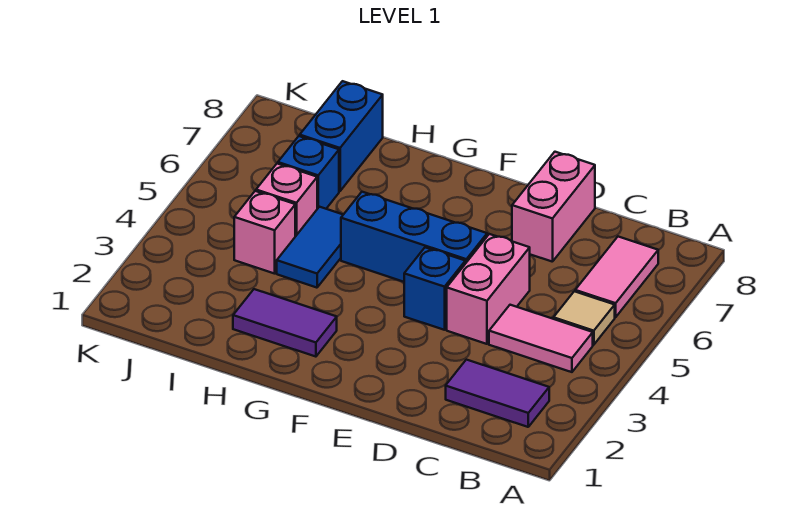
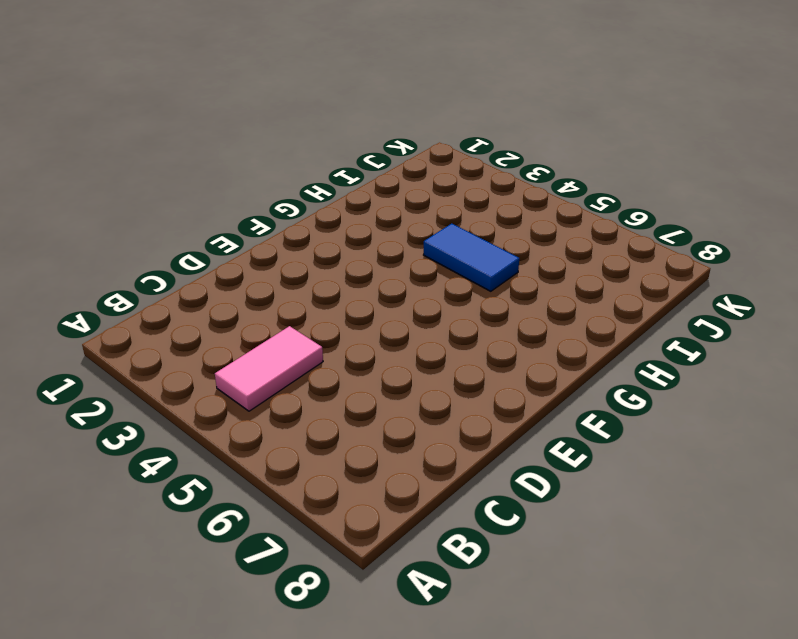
none -> purple tile B2:C2 level 1
none -> tan tile B5 level 1
none -> pink tile B6:B7 level 1

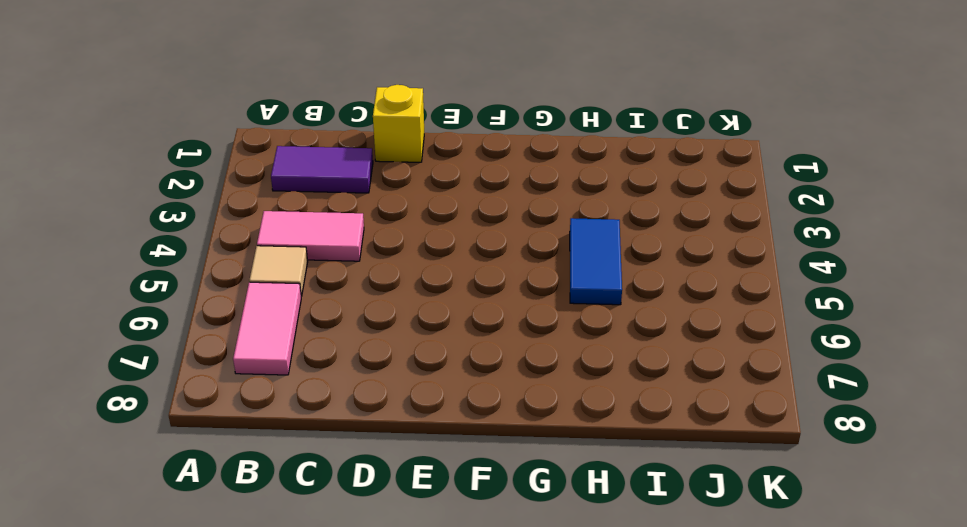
yellow brick D1 level 1 -> none
none -> pink brick D4:D5 level 1
none -> pink brick D7:D8 level 1
none -> blue brick E4 level 1

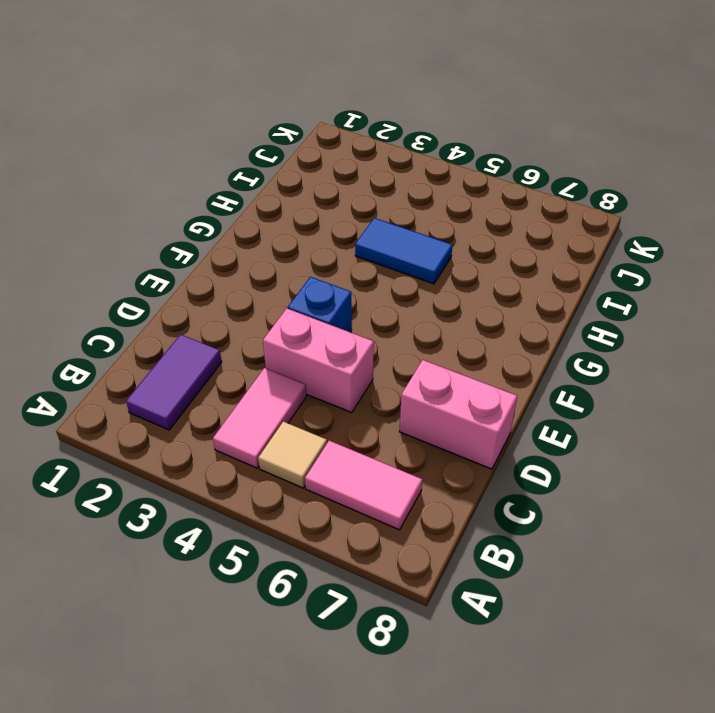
none -> blue brick E5:G5 level 1
none -> purple tile G2:H2 level 1
none -> pink brick I4 level 1

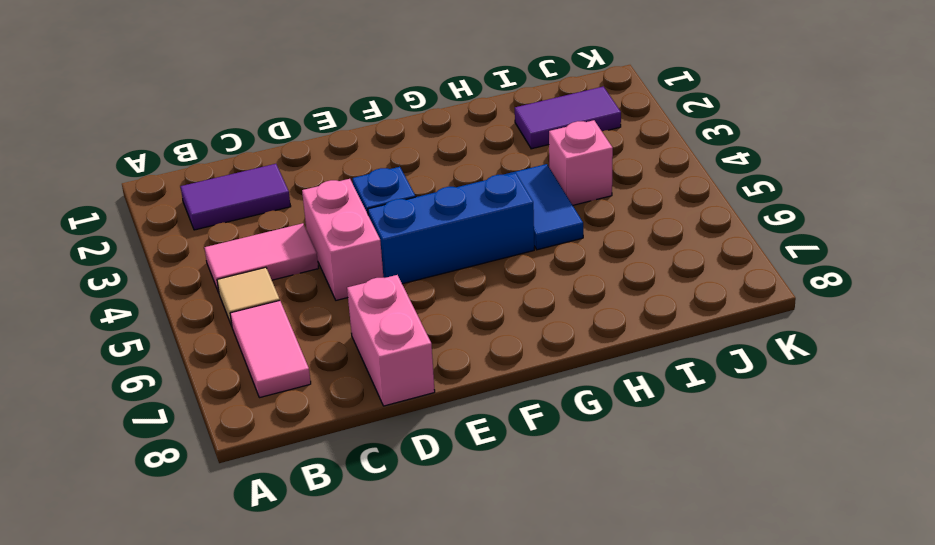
purple tile I2:J2 level 1 -> purple tile G2:H2 level 1
none -> pink brick I5 level 1
none -> blue brick I6 level 1
none -> blue brick I7:I8 level 1

